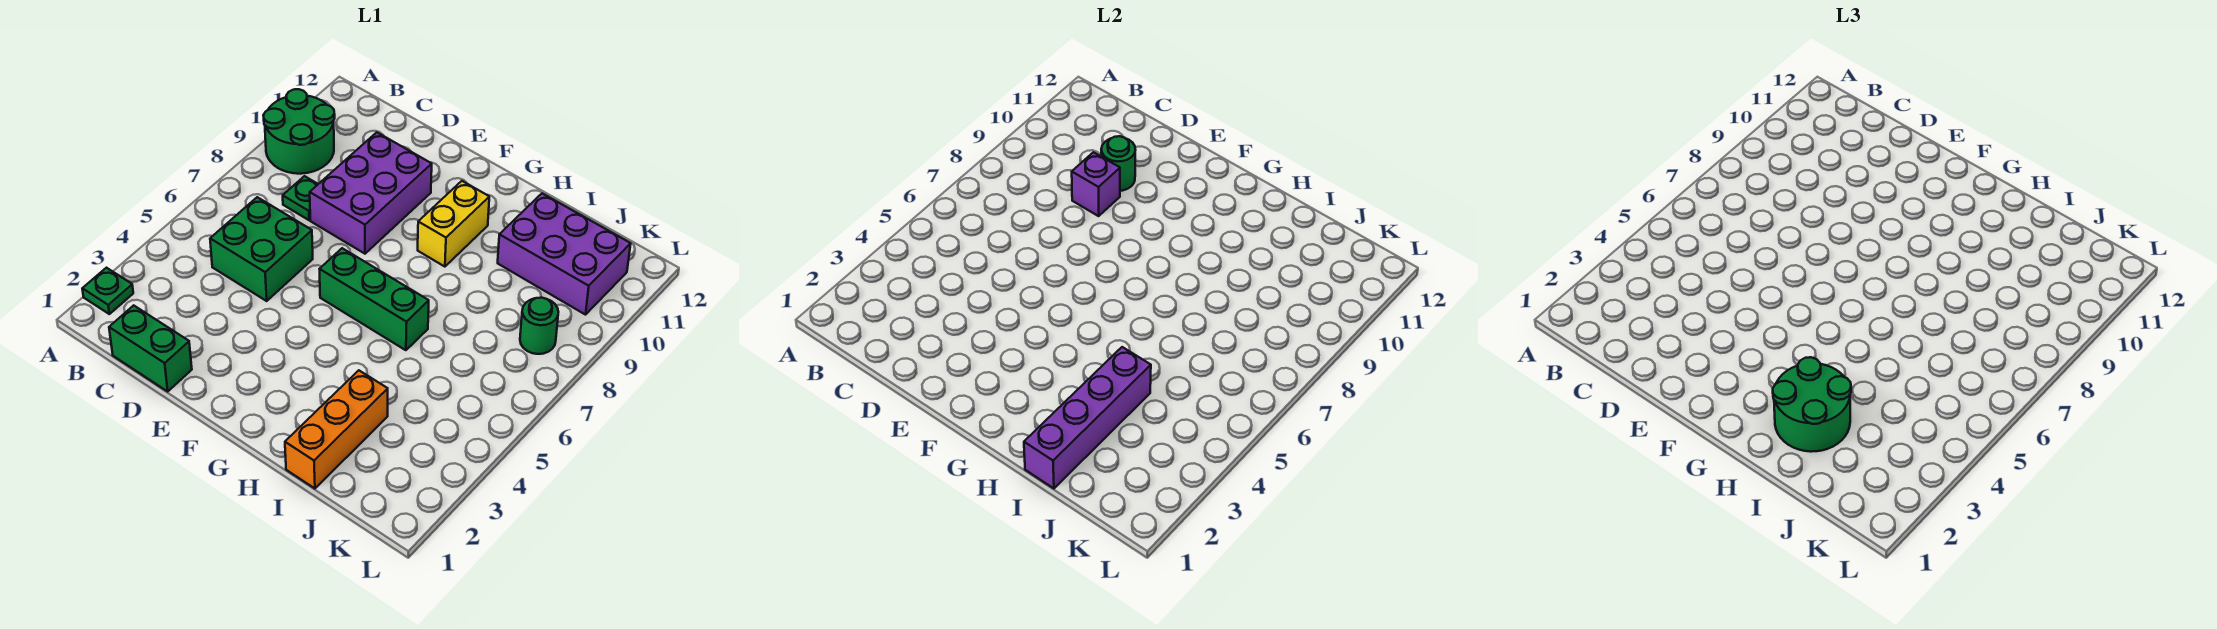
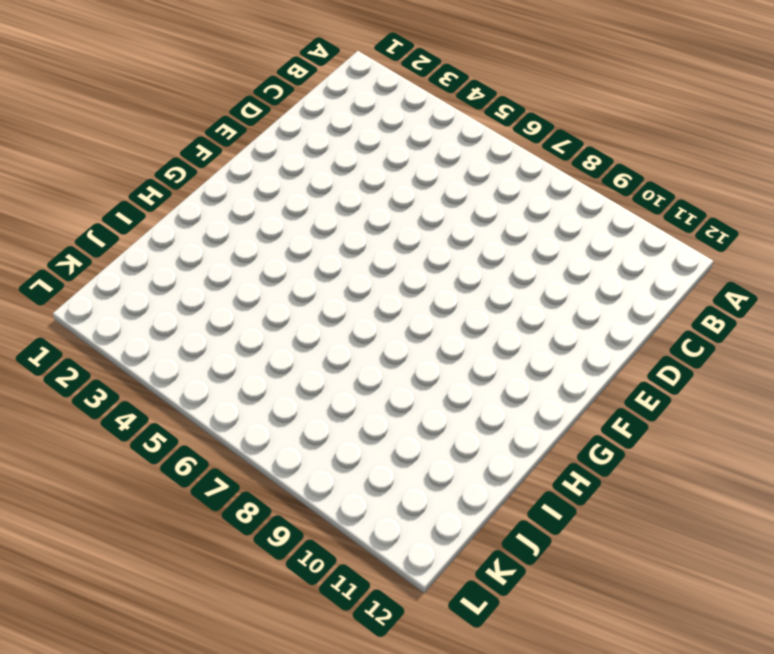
none -> green plate A2 level 1
none -> green round brick A9:B10 level 1
none -> green brick C1:D1 level 1

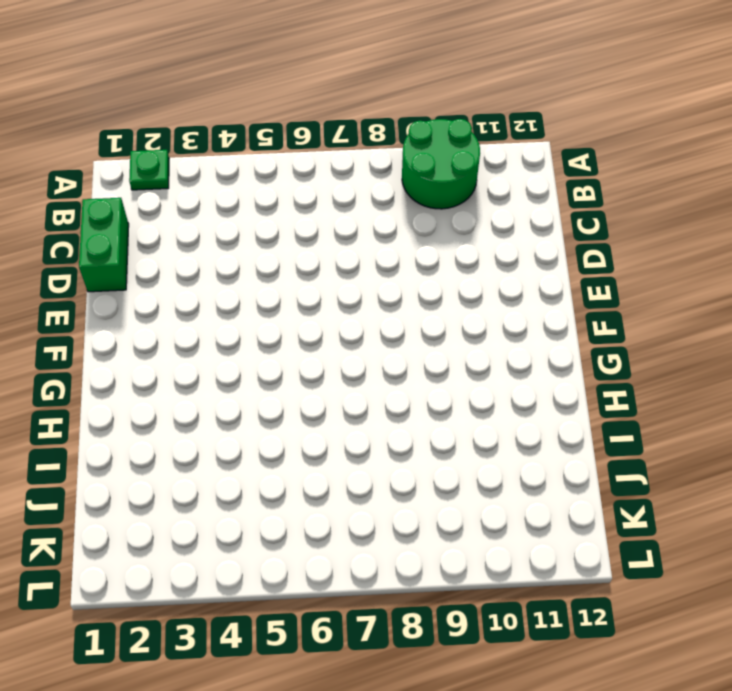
none -> green brick C5:D6 level 1
none -> green plate C8 level 1
none -> purple brick D8:E10 level 1

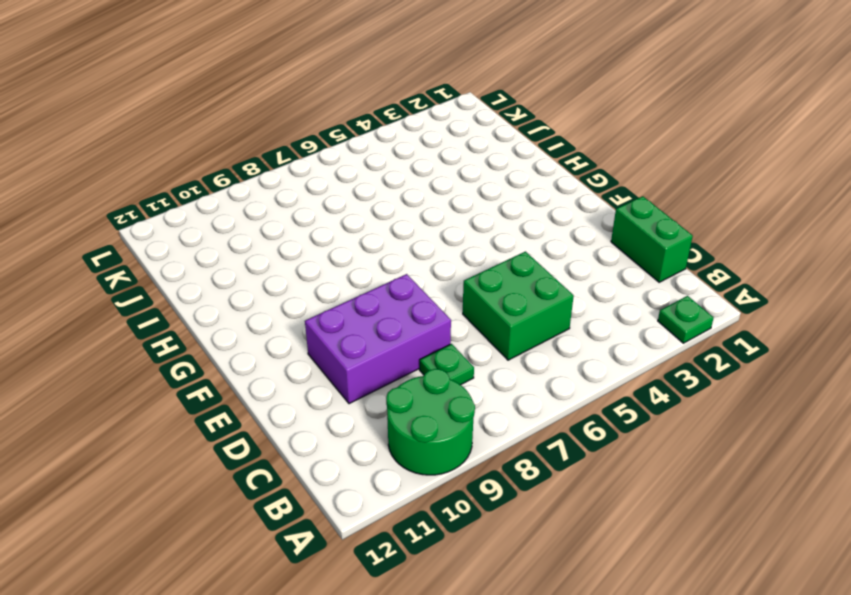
none -> green brick F6:H6 level 1
none -> yellow brick G9:G10 level 1
none -> orange brick I1:I3 level 1

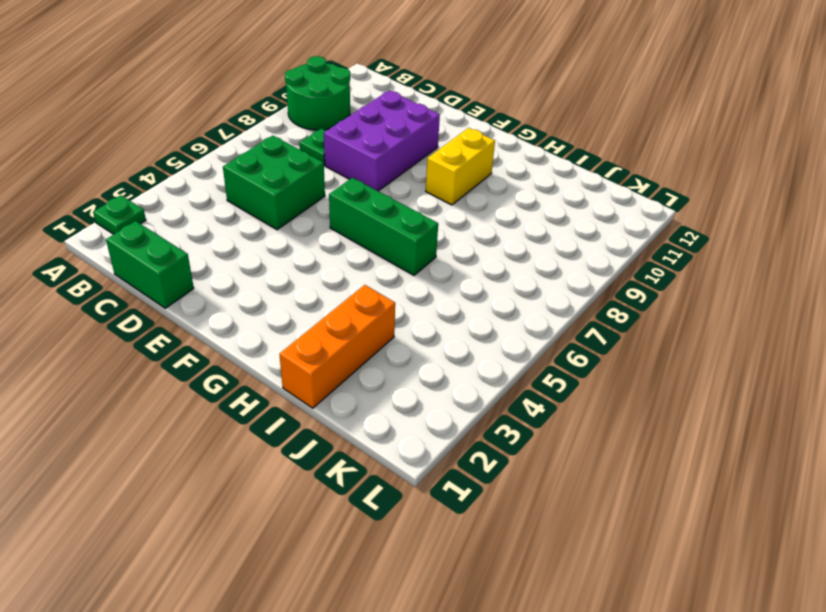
none -> purple brick I10:K11 level 1
none -> green round brick K8 level 1
none -> purple brick D9 level 2

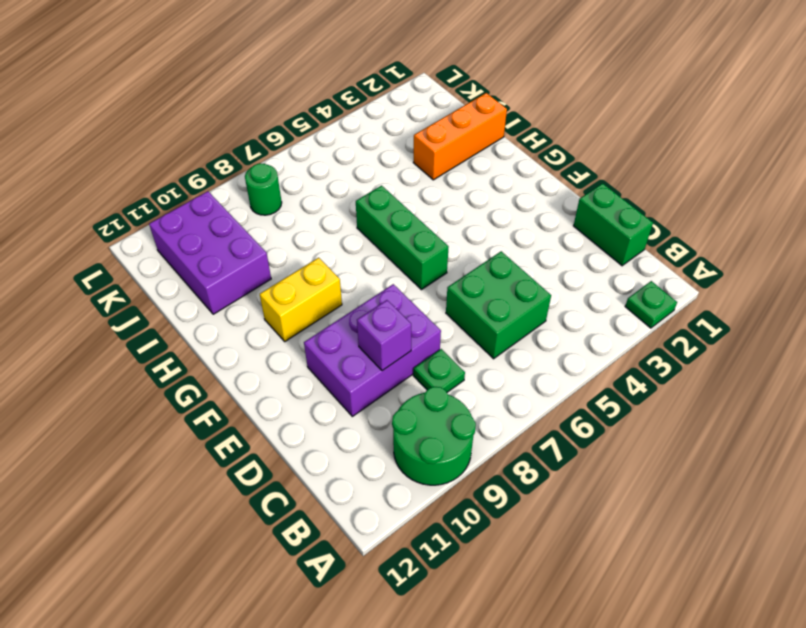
none -> green round brick D10 level 2
none -> purple brick I1:I4 level 2
none -> green round brick H2:I3 level 3

